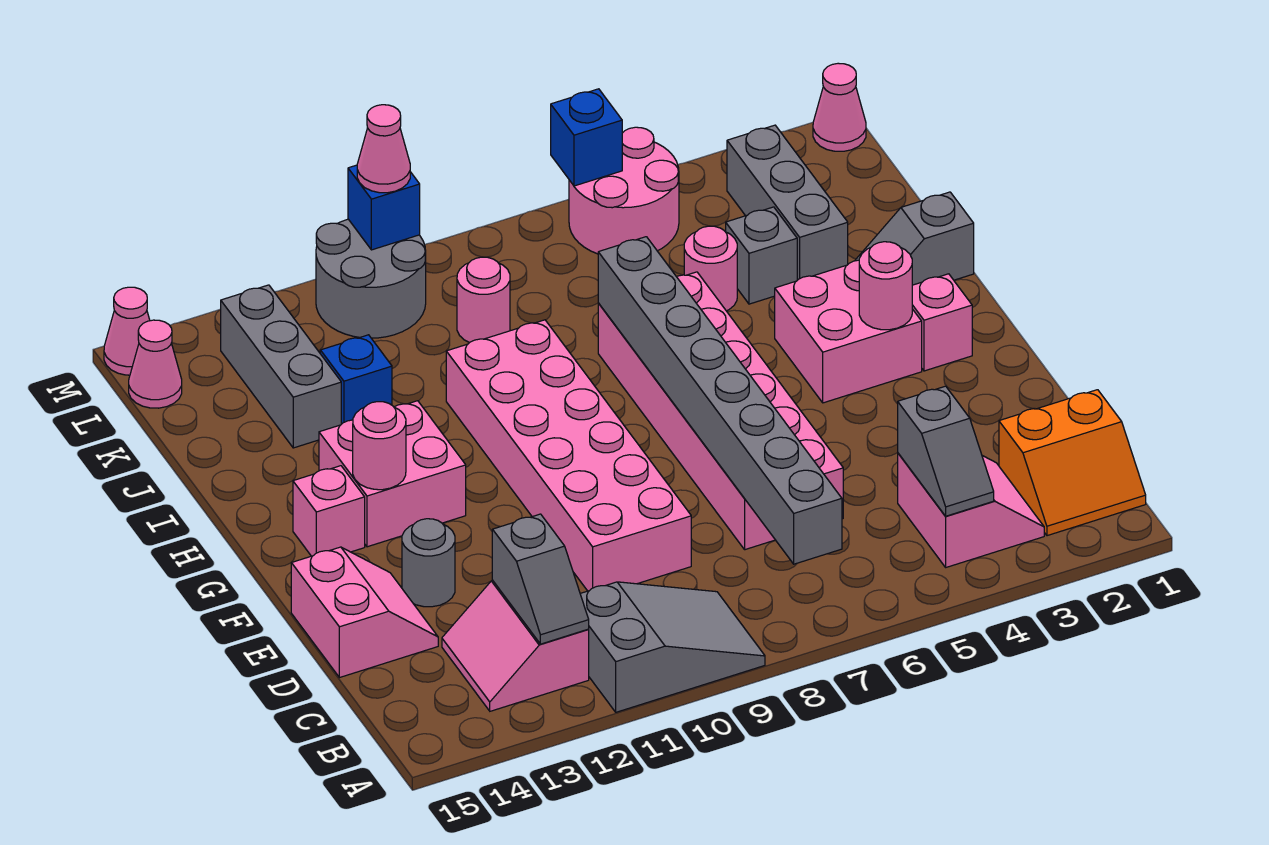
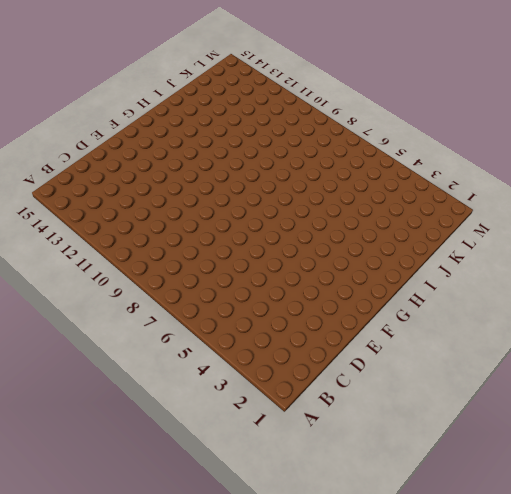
none -> grey slope A9:B11 level 1 top 11
none -> orange slope B1:C2 level 1 top C
none -> pink slope B3:C4 level 1 top 4
none -> pink slope B12:C13 level 1 top 12

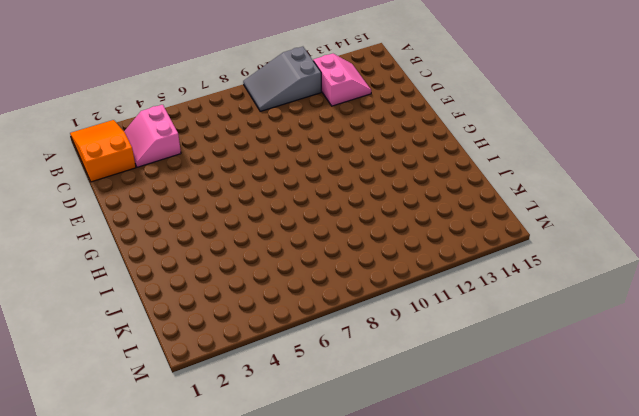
orange slope A1:C2 level 1 top C -> orange slope B1:C2 level 1 top C
none -> pink brick D6:I7 level 1
none -> pink brick D9:I10 level 1
none -> pink slope D14:E15 level 1 top 15
none -> grey round brick E13 level 1

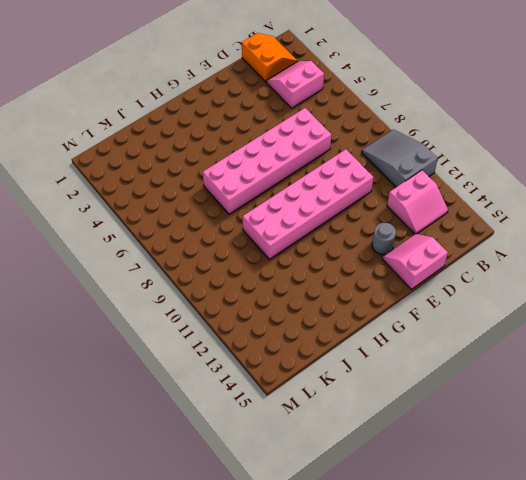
none -> pink brick G2 level 1
none -> pink brick G3:H4 level 1
none -> pink brick G12:H13 level 1
none -> pink brick G14 level 1

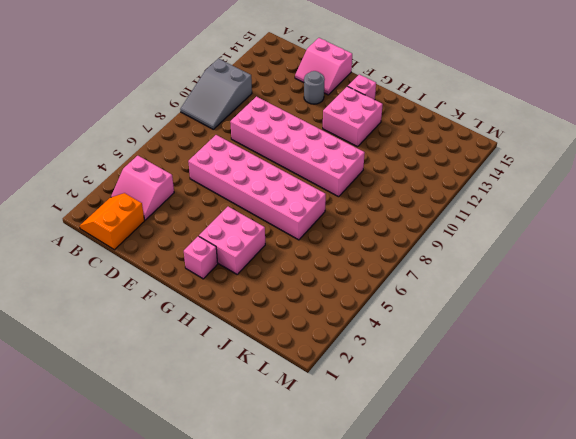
none -> pink slope B12:C13 level 1 top 12
none -> grey slope I1:I2 level 1 top 1
none -> grey brick J3:L3 level 1
none -> grey brick J4 level 1

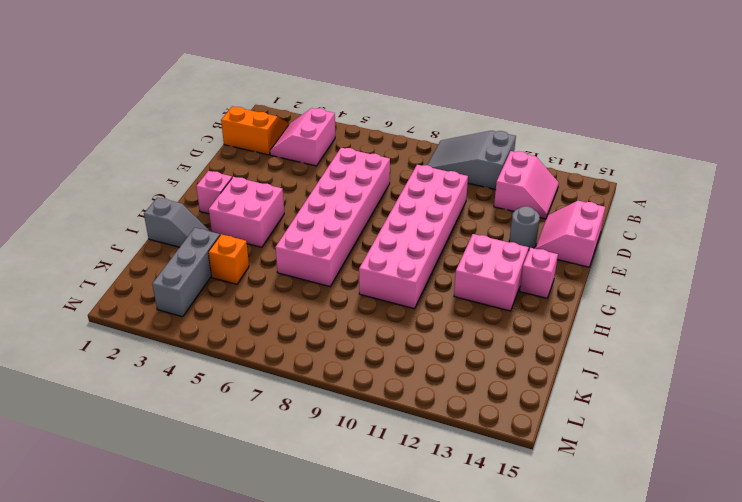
orange brick J4 level 1 -> grey brick J4 level 1
none -> pink round brick J5 level 1
none -> blue brick J12 level 1
none -> grey brick J13:L13 level 1
none -> pink round brick K9 level 1

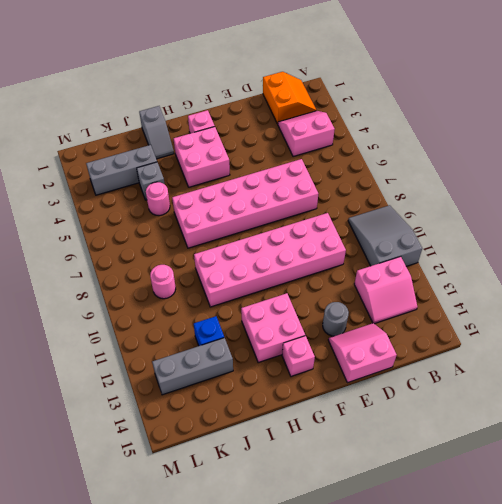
none -> pink round brick L5:M6 level 1
none -> grey round brick L10:M11 level 1
none -> pink cone L15 level 1
none -> pink cone M1 level 1

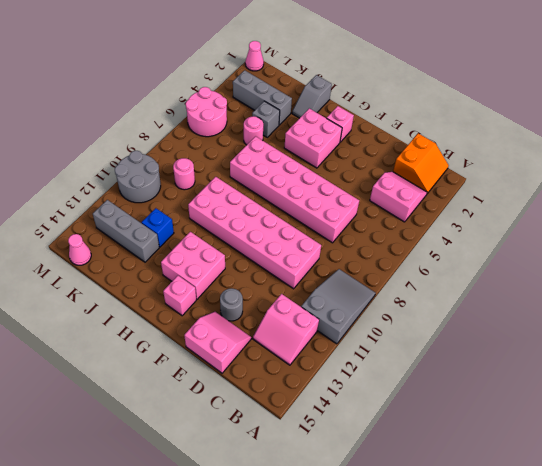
none -> pink cone M15 level 1
none -> grey slope B4:C4 level 2 top C
none -> grey brick B7:I7 level 2
none -> grey slope B12:C12 level 2 top C

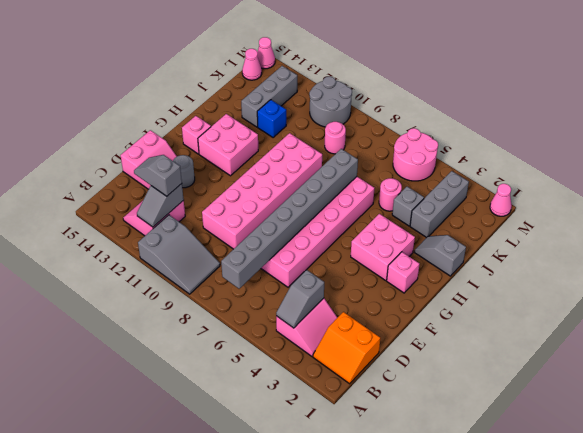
grey slope C12:C13 level 3 top 12 -> none
none -> pink round brick G3 level 2
none -> pink round brick G13 level 2
none -> blue brick M6 level 2
none -> blue brick M10 level 2

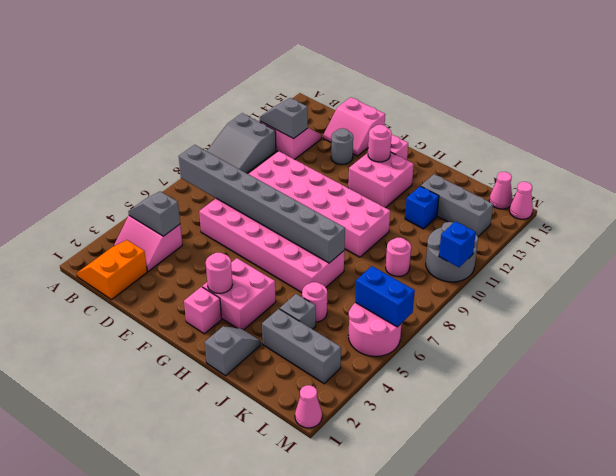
blue brick L6:M6 level 2 -> blue brick M6 level 2
none -> pink cone M10 level 3

